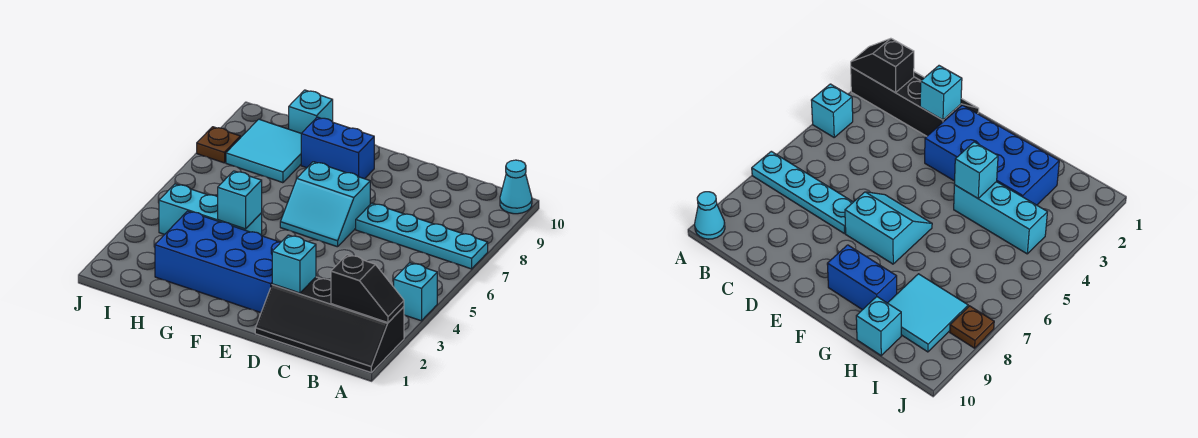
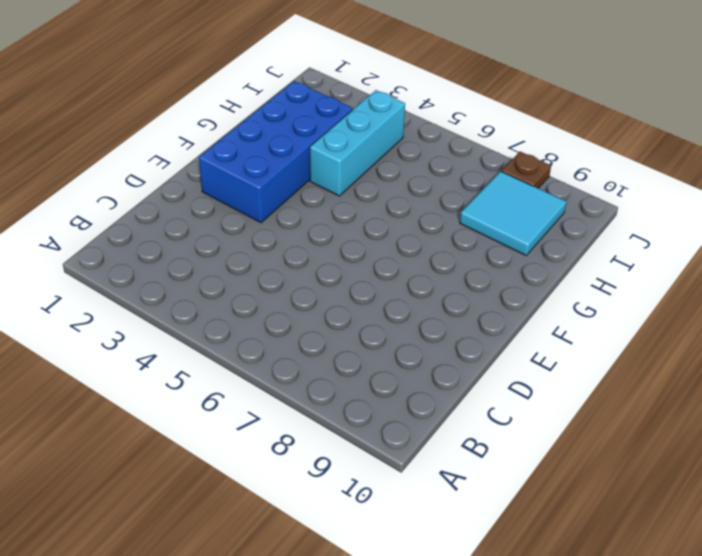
none -> black slope A1:D2 level 1 top 2
none -> cyan brick A4 level 1
none -> cyan plate A7:D7 level 1

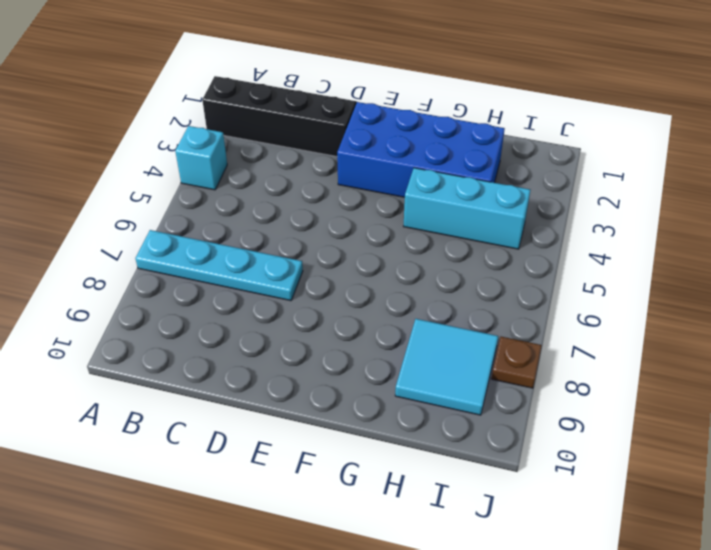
none -> cyan cone A10 level 1
none -> cyan slope E6:F7 level 1 top 7
none -> blue brick F9:G9 level 1

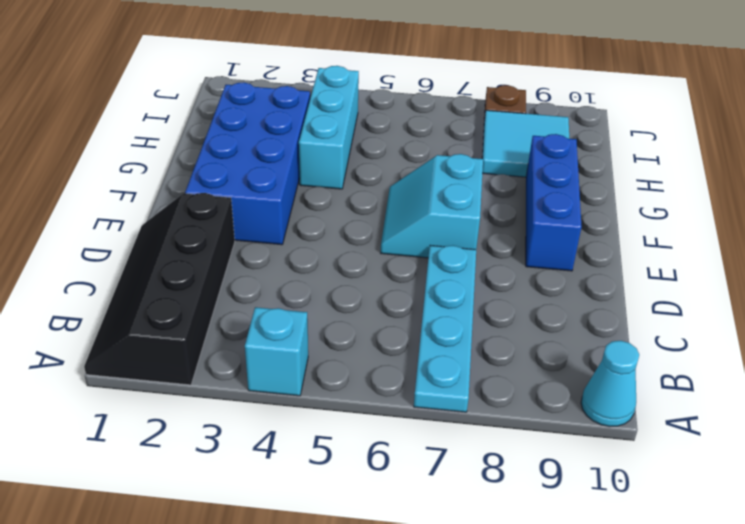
blue brick E9:G9 level 1 -> blue brick F9:G9 level 1
none -> cyan brick H10 level 1
none -> black slope A2:B2 level 2 top B
none -> cyan brick D2 level 2

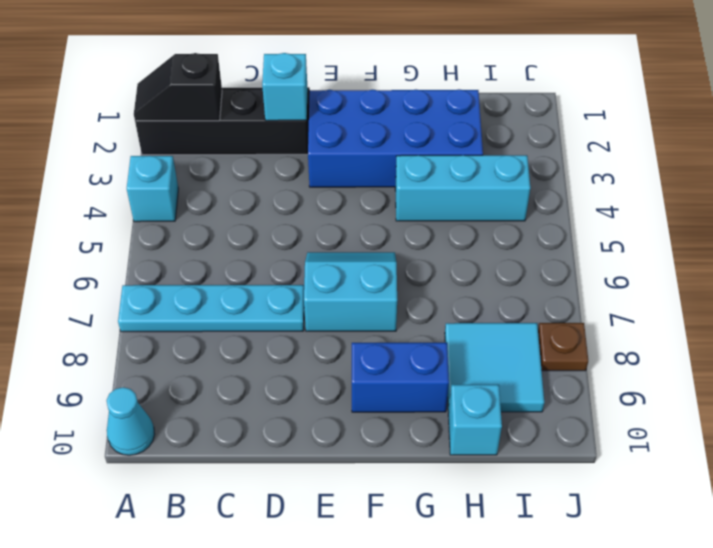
none -> cyan brick G4 level 2

